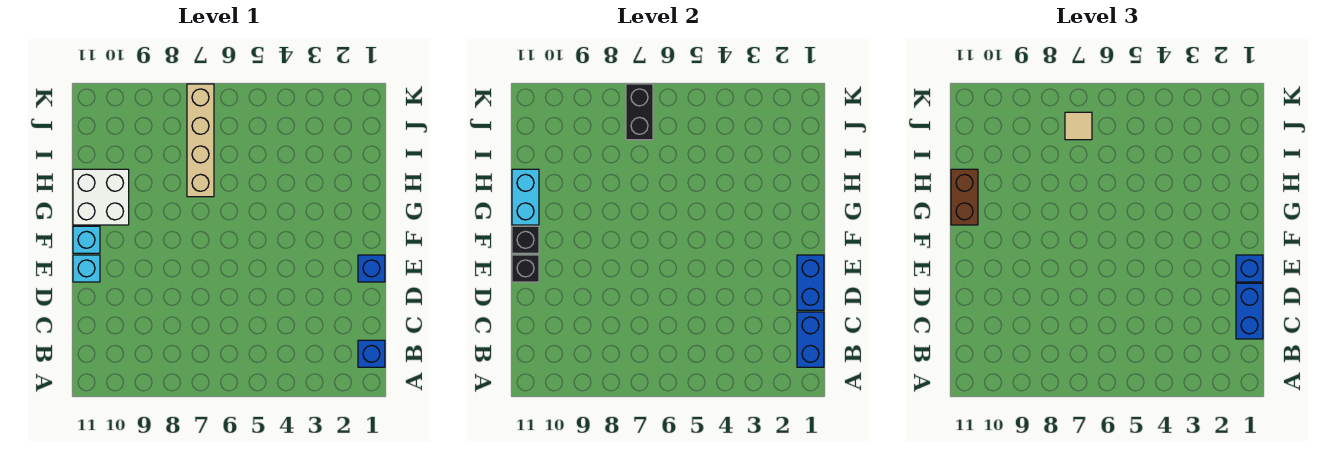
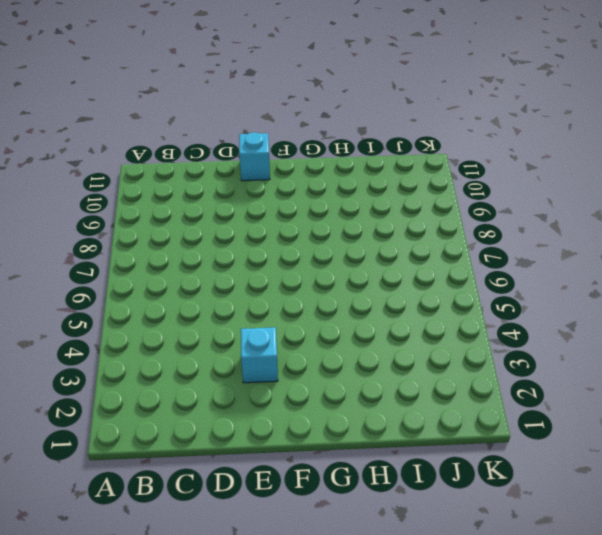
cyan brick E3 level 1 -> cyan brick F11 level 1
none -> blue brick B1 level 1
none -> blue brick E1 level 1
none -> white brick G10:H11 level 1

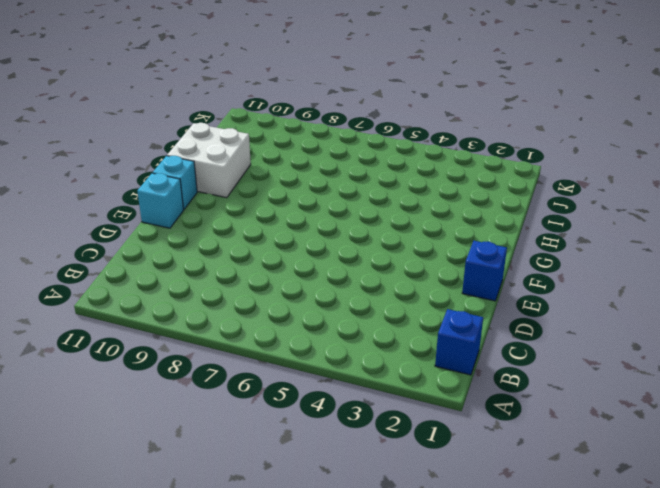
none -> tan brick H7:K7 level 1
none -> blue brick B1:C1 level 2
none -> blue brick D1:E1 level 2

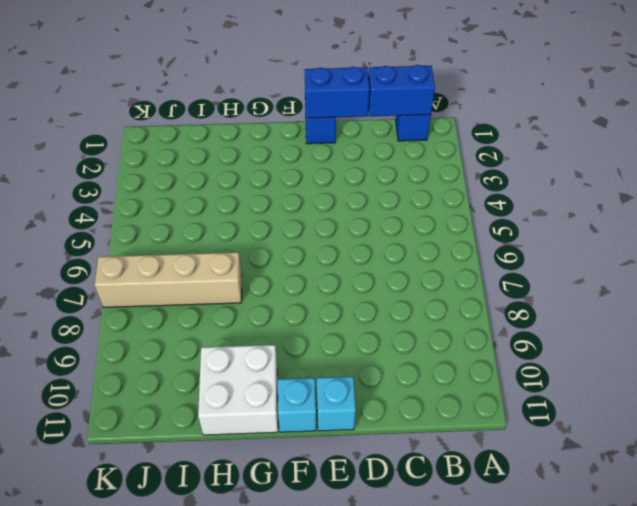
none -> black brick E11 level 2
none -> black brick F11 level 2
none -> cyan brick G11:H11 level 2

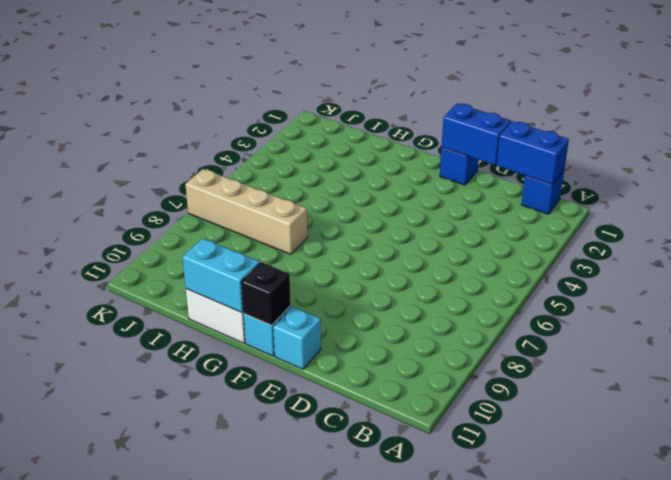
none -> black brick E11 level 2
none -> black brick J7:K7 level 2
none -> blue brick C1:D1 level 3

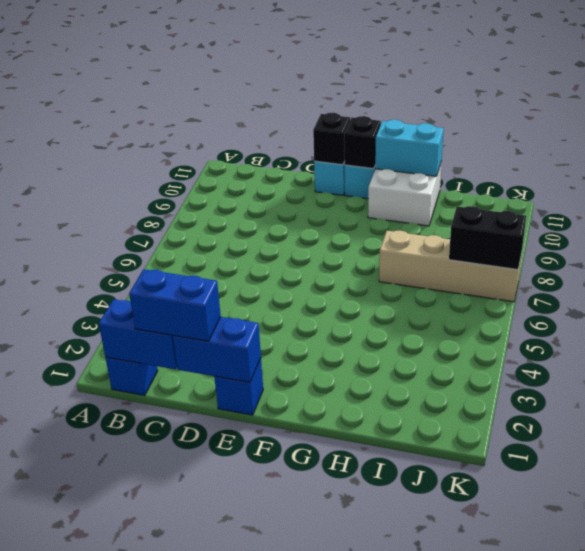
none -> blue brick E1 level 3
none -> brown brick G11:H11 level 3
none -> tan tile J7 level 3

